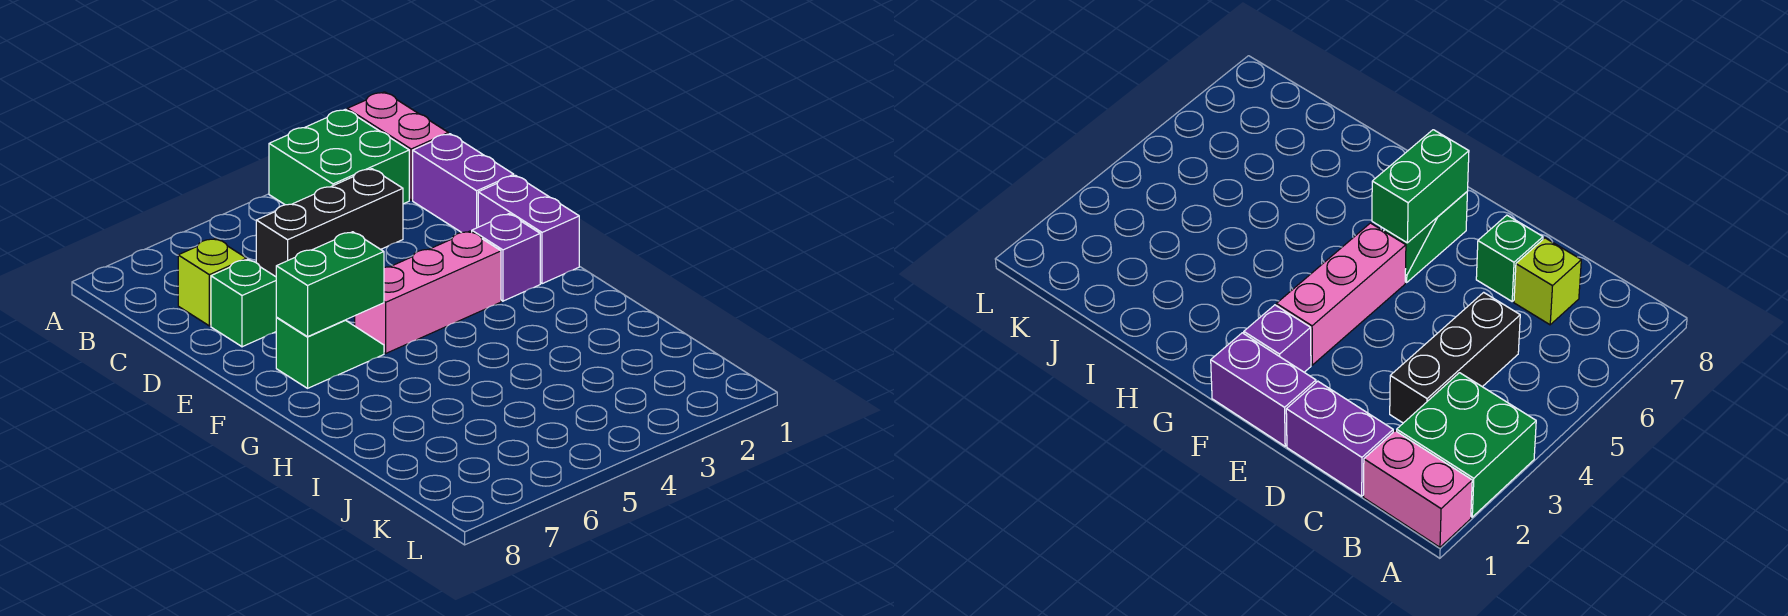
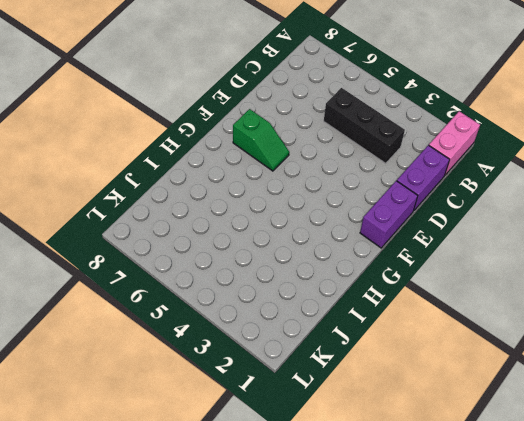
none -> green brick A2:B3 level 1
none -> lime brick C7 level 1

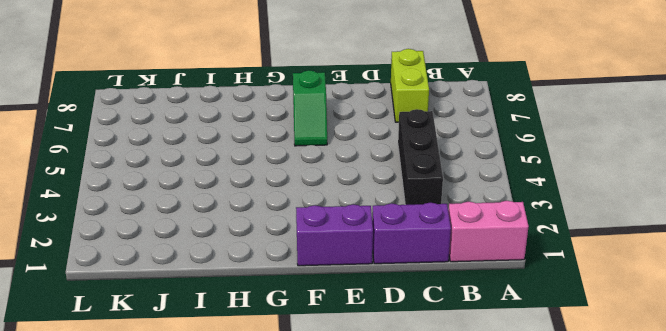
lime brick C7:C8 level 1 -> lime brick C7 level 1
none -> green brick A2:B3 level 1
none -> green brick D7 level 1

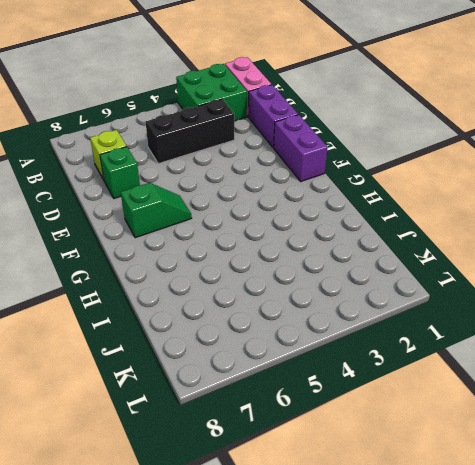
none -> purple brick F2 level 1
none -> pink brick F3:F5 level 1

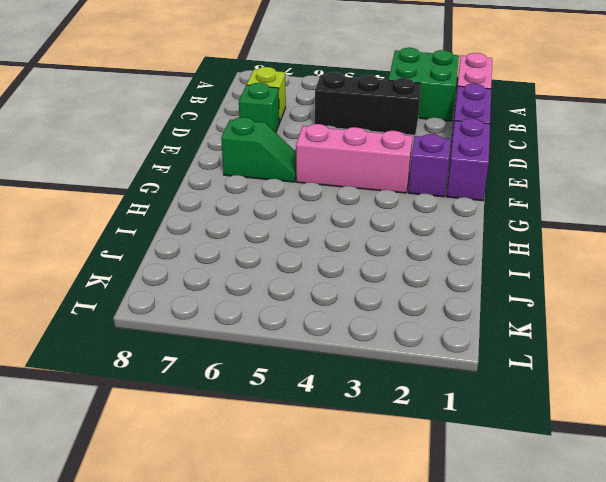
none -> green brick F6:F7 level 2

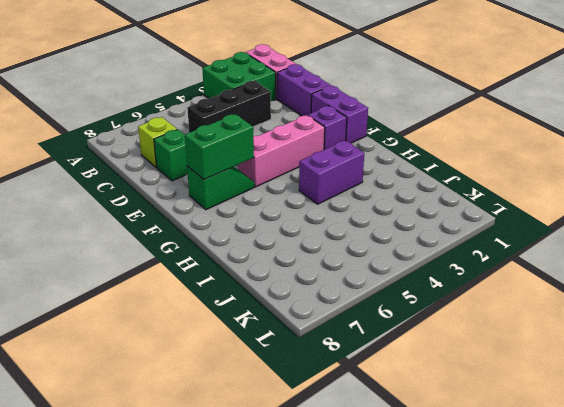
purple brick H3:H4 level 1 -> none

